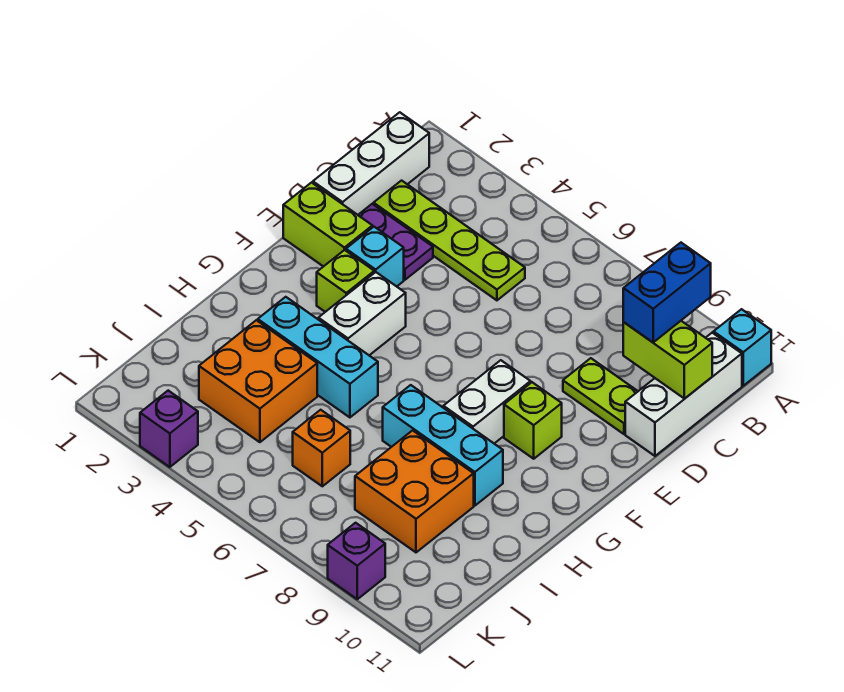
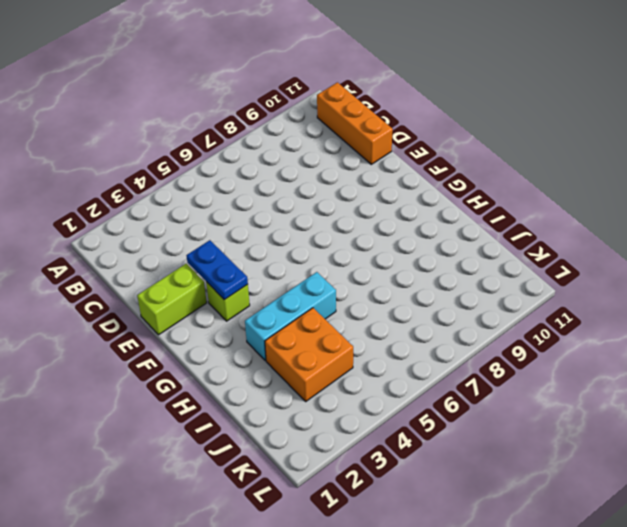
orange brick B11:D11 level 1 -> white brick B11:D11 level 1
blue plate E3:F3 level 2 -> none
none -> cyan brick A11 level 1
none -> white brick B1:D1 level 1
none -> lime plate C2:C5 level 1

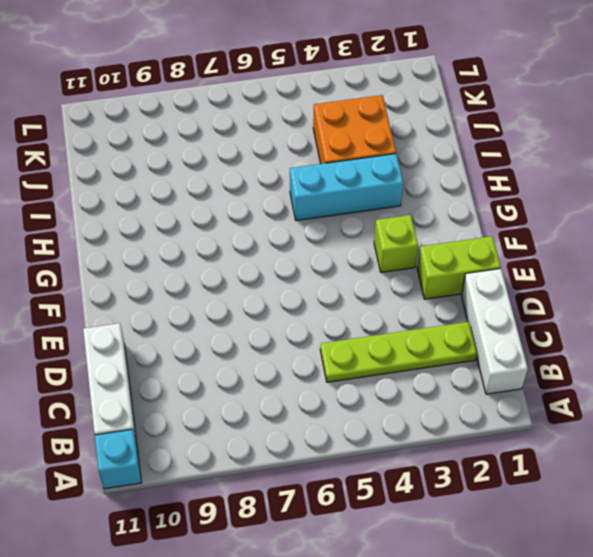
none -> purple plate D2:D3 level 1
none -> lime plate D9:D10 level 1
none -> cyan brick E3 level 1

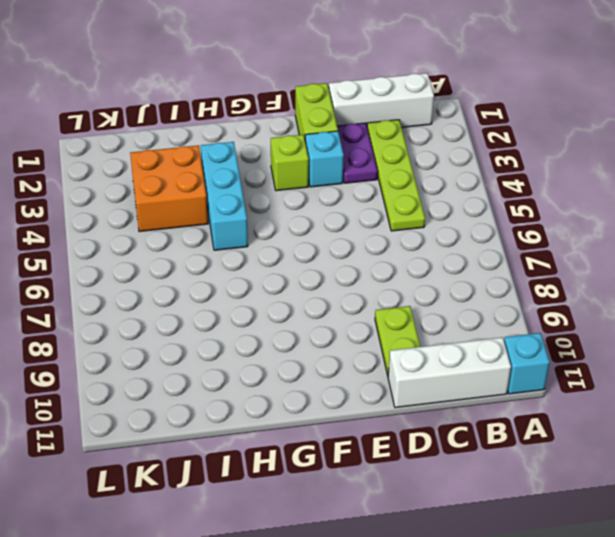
none -> white brick F4:G4 level 1
none -> white brick F8:G8 level 1
none -> lime brick F9 level 1

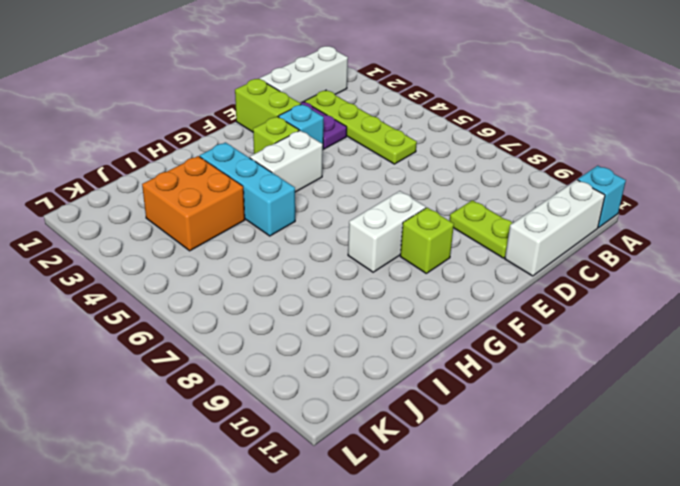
none -> cyan brick H7:H9 level 1
none -> orange brick I8:J9 level 1
none -> orange brick J6 level 1

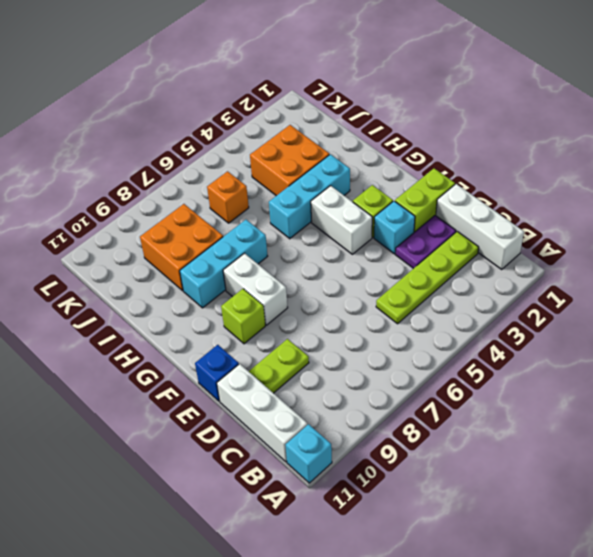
blue brick E11 level 1 -> none
none -> purple brick L3 level 1
none -> purple brick L9 level 1
none -> lime brick C10:C11 level 2

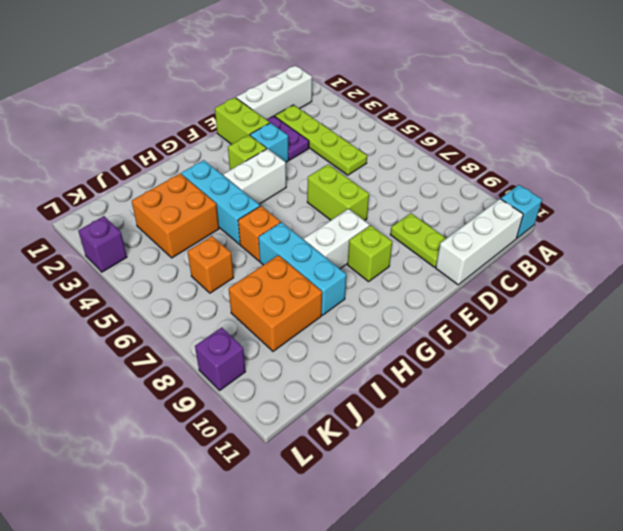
lime brick E6:E7 level 1 -> lime brick C10:C11 level 2
orange brick H6 level 1 -> none
none -> blue brick B10:C10 level 3

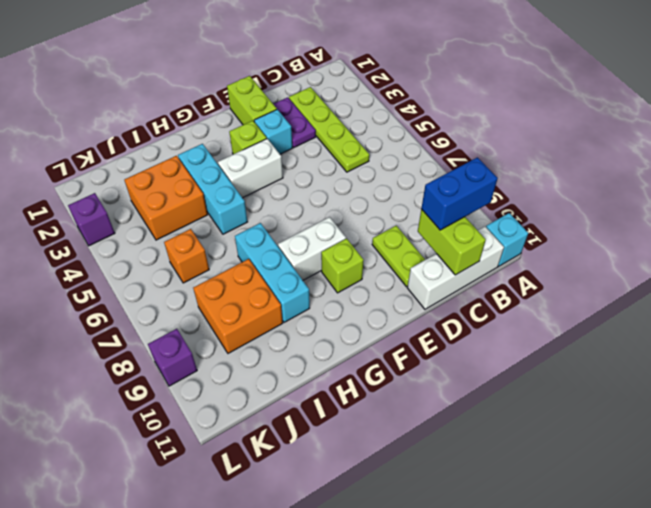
none -> white brick B1:D1 level 1

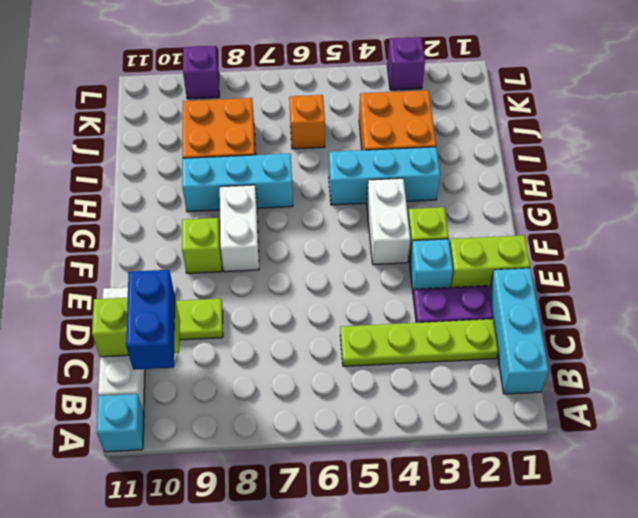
cyan brick B1:D1 level 1 -> white brick B1:D1 level 1

